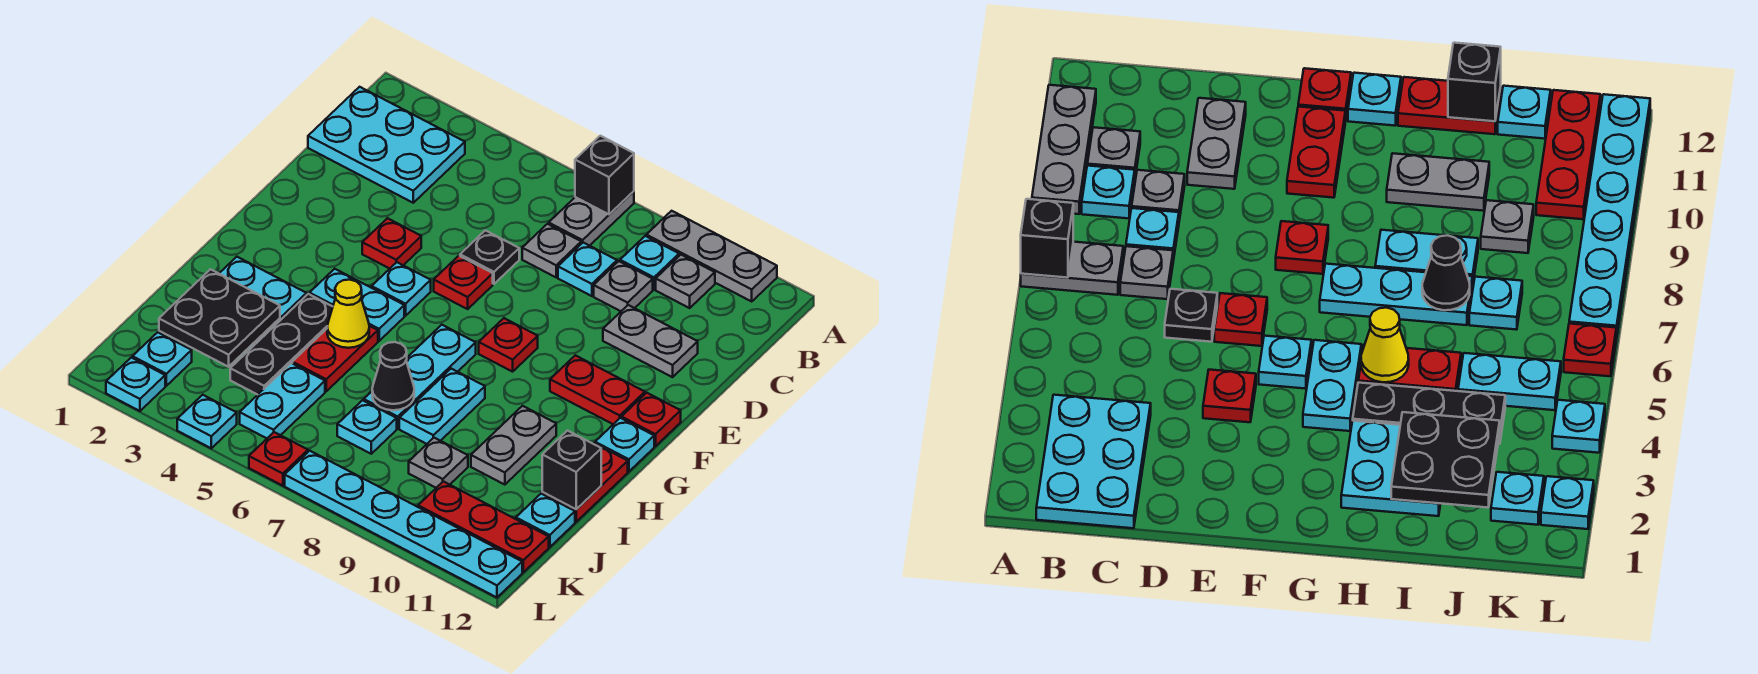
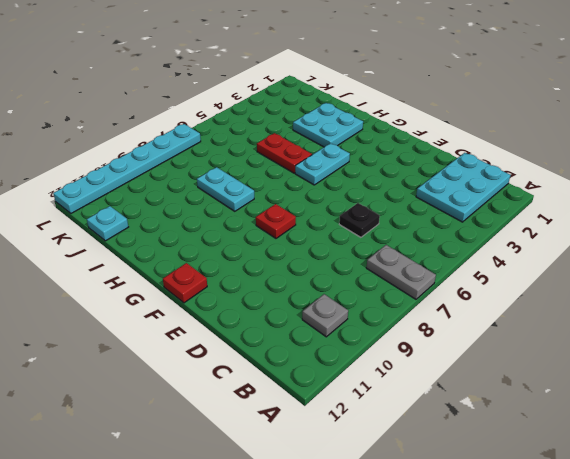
none -> grey plate A9:A11 level 1
none -> cyan plate B9 level 1
none -> grey plate C7 level 1
none -> cyan plate C8 level 1

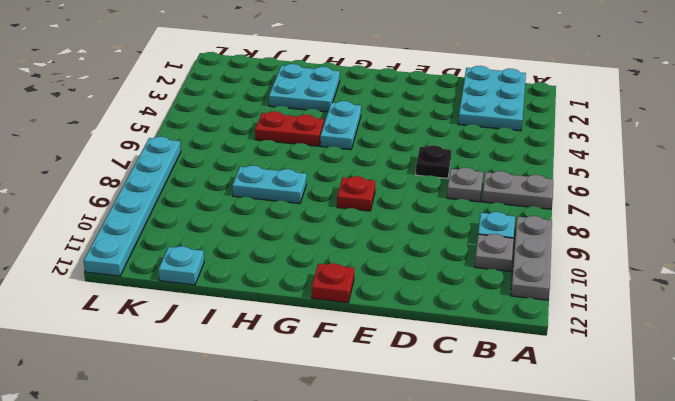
none -> cyan plate C8 level 1
none -> grey plate C9 level 1
none -> grey plate D10:D11 level 1
none -> red plate E4 level 1

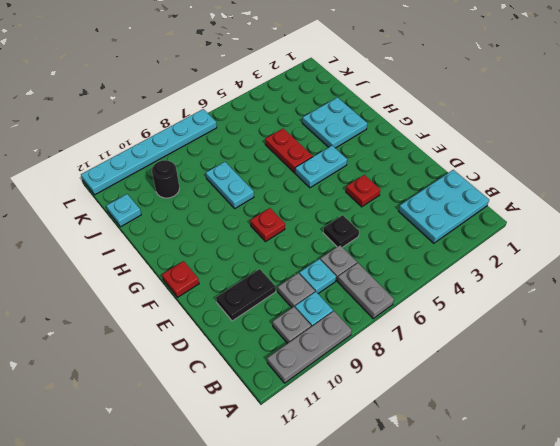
black plate D10:D11 level 1 -> grey plate D10:D11 level 1
black round brick J10 level 1 -> none
none -> red plate E6 level 1
none -> cyan plate F5 level 1
none -> red plate F10:F11 level 1
none -> cyan plate G7:I7 level 1

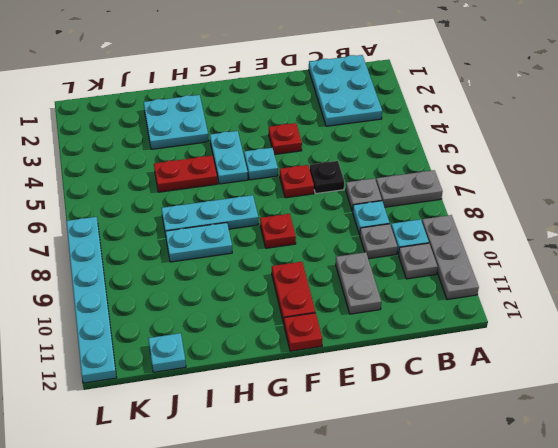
none -> cyan plate G12 level 1
none -> black plate H4:J4 level 1
none -> grey plate H10:I10 level 1
none -> red plate H12:I12 level 1

